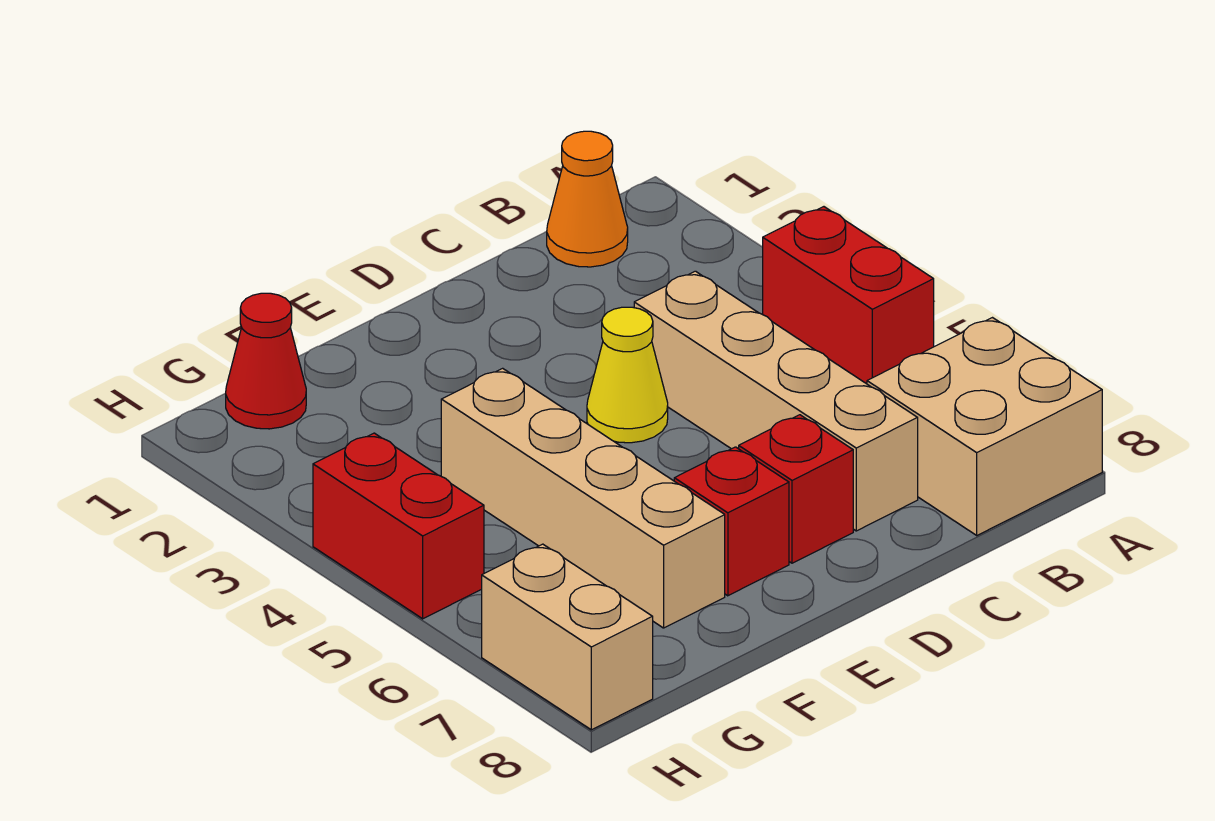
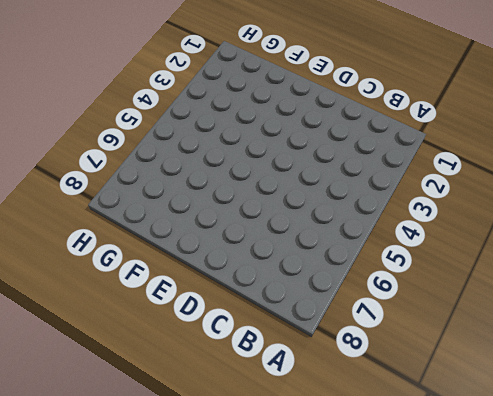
none -> red brick A4:A5 level 1
none -> tan brick A7:B8 level 1

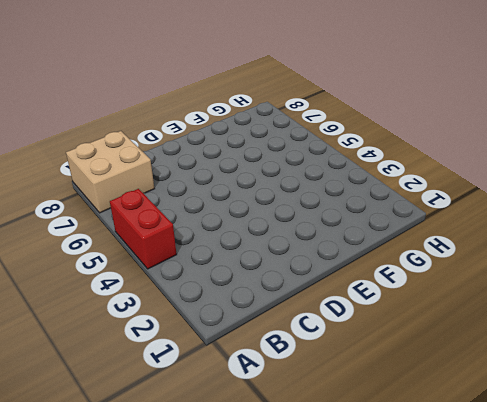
none -> orange cone B1 level 1
none -> tan brick C4:C7 level 1

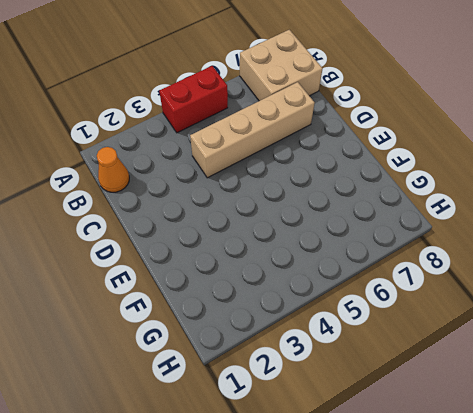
none -> yellow cone D4 level 1
none -> red brick D7 level 1

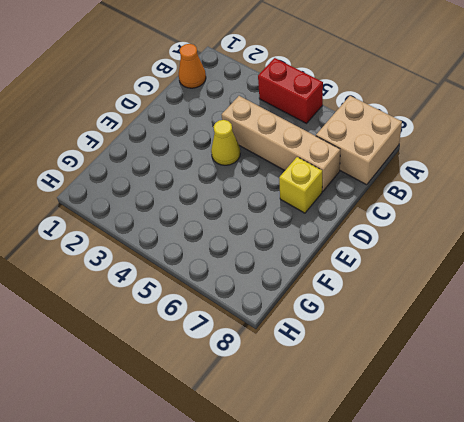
yellow brick D7 level 1 -> red brick D7 level 1
none -> red brick E7 level 1
none -> tan brick F4:F7 level 1

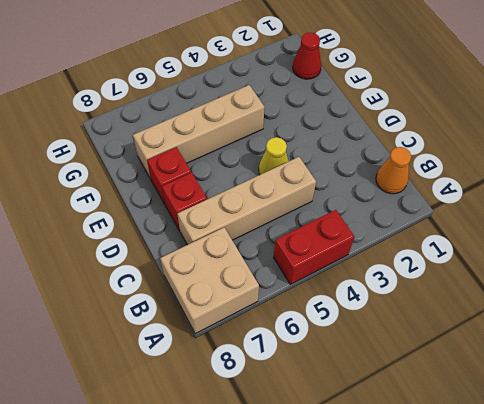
none -> red brick H4:H5 level 1
none -> tan brick H7:H8 level 1

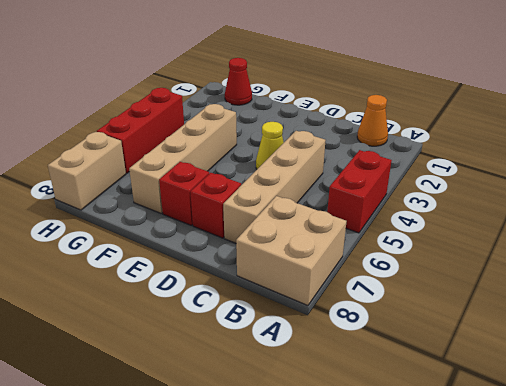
red brick H4:H6 level 1 -> red brick H4:H5 level 1

